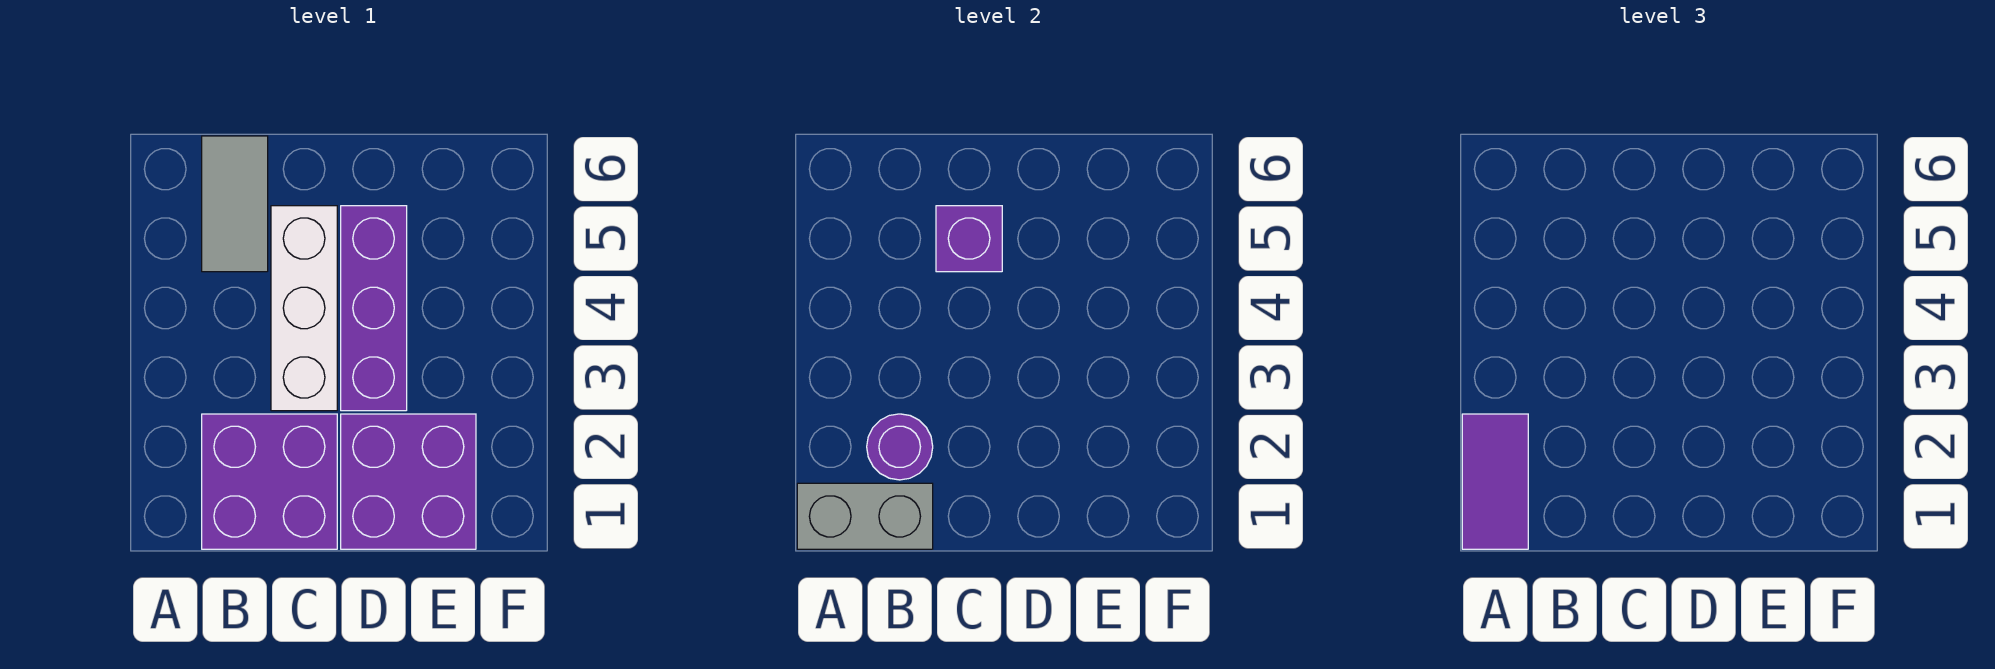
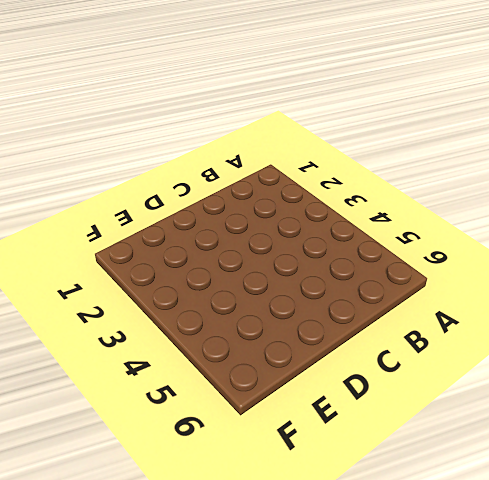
none -> purple brick B1:C2 level 1
none -> grey tile B5:B6 level 1

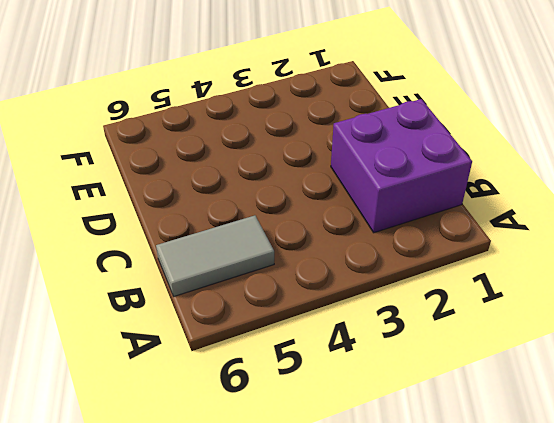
none -> white brick C3:C5 level 1
none -> purple brick D1:E2 level 1

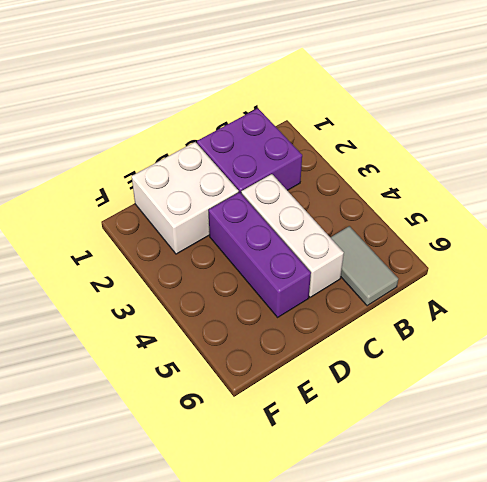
white brick D1:E2 level 1 -> purple brick D1:E2 level 1
none -> grey brick A1:B1 level 2
none -> purple round brick B2 level 2

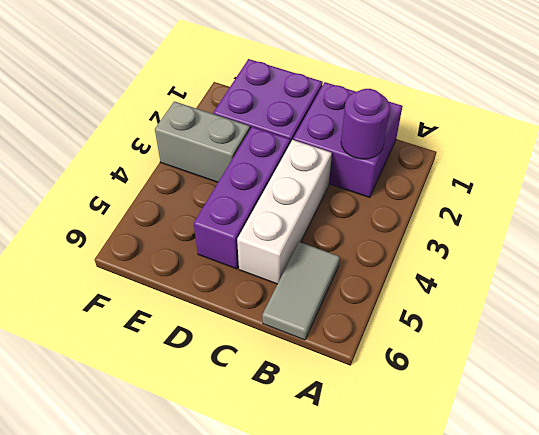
grey brick E3:F3 level 1 -> grey brick A1:B1 level 2
none -> purple brick C5 level 2
none -> purple tile A1:A2 level 3

